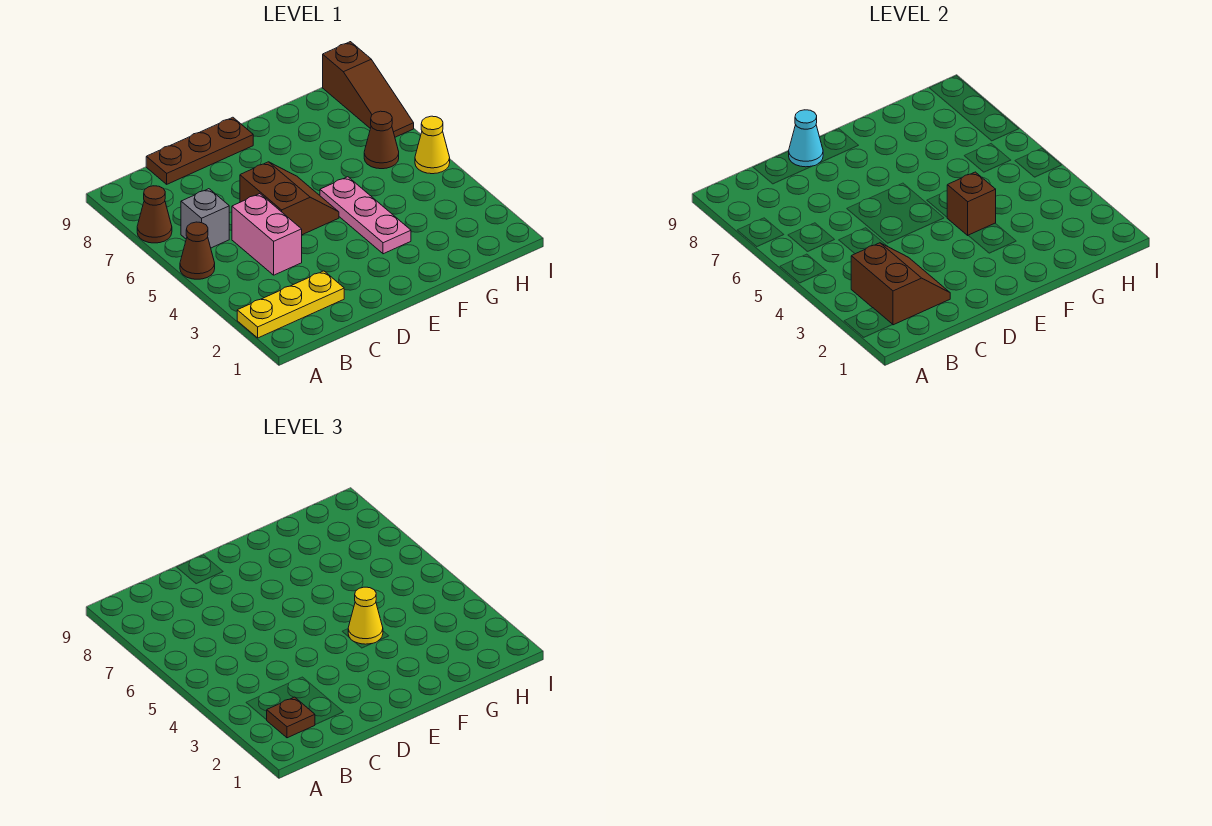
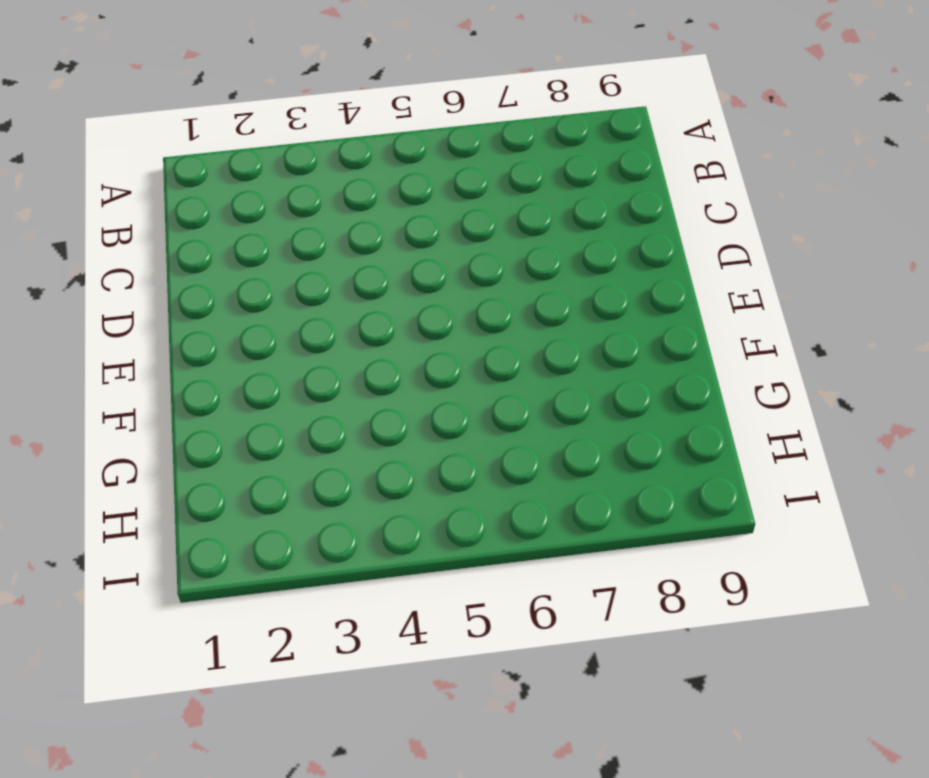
none -> yellow plate A2:C2 level 1
none -> brown cone A5 level 1
none -> brown cone A7 level 1

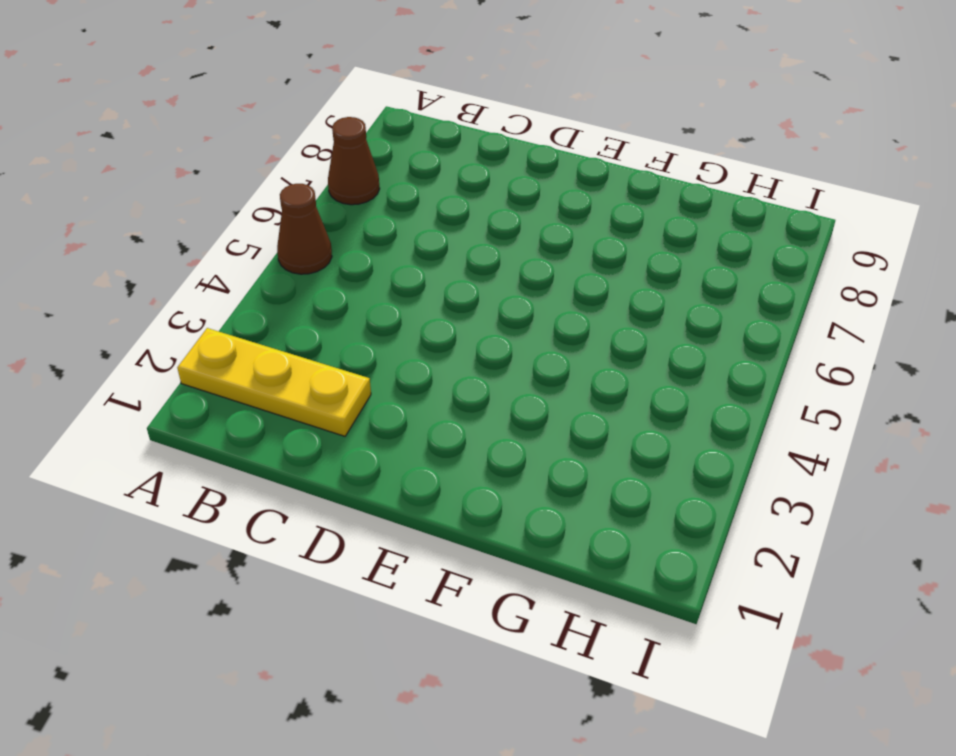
none -> grey brick B6 level 1
none -> pink brick C4:C5 level 1
none -> brown plate C9:E9 level 1

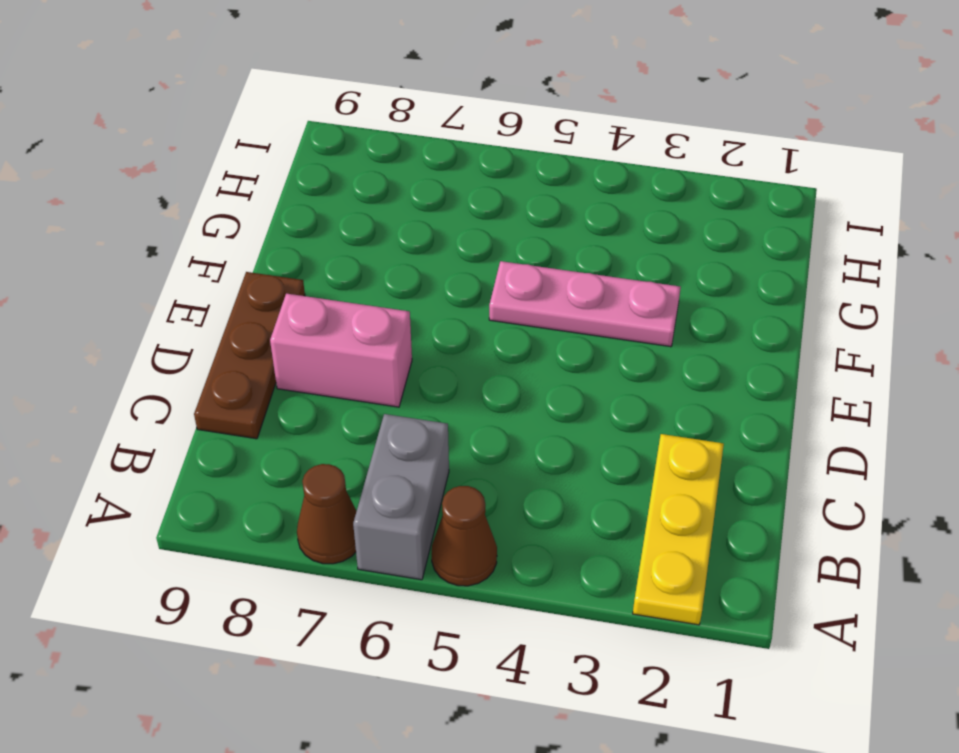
grey brick A6:B6 level 1 -> grey brick B6 level 1
pink brick D7:D8 level 1 -> pink brick C4:C5 level 1
none -> brown slope D5:E6 level 1 top D
none -> brown cone H6 level 1
none -> yellow cone I5 level 1

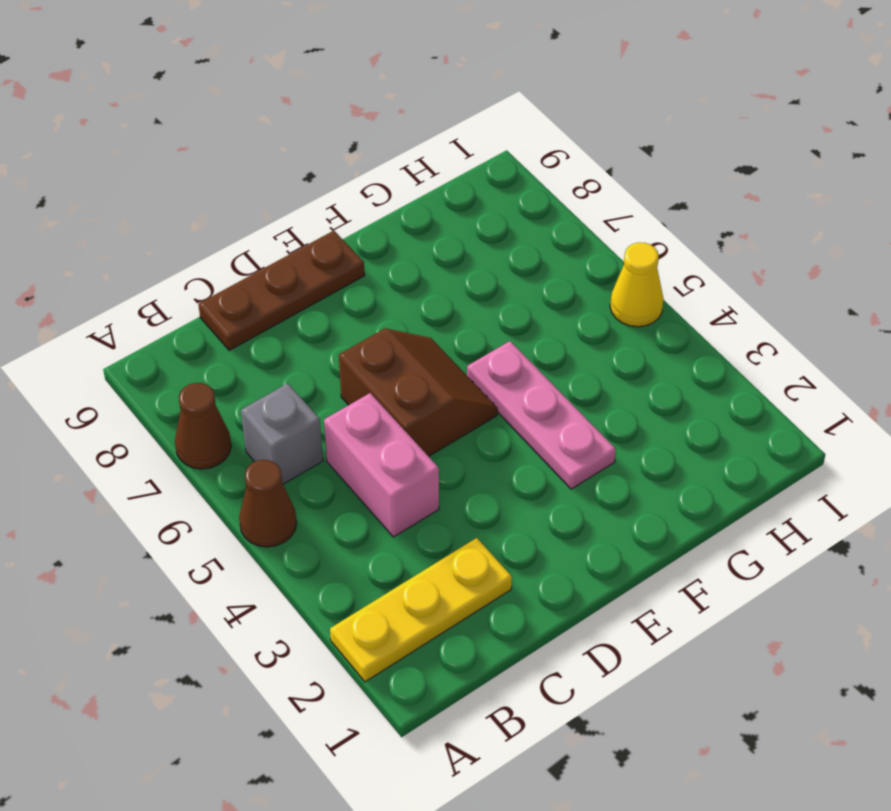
none -> brown cone H6 level 1
none -> brown slope I7:I9 level 1 top 9
none -> brown slope B2:C3 level 2 top B

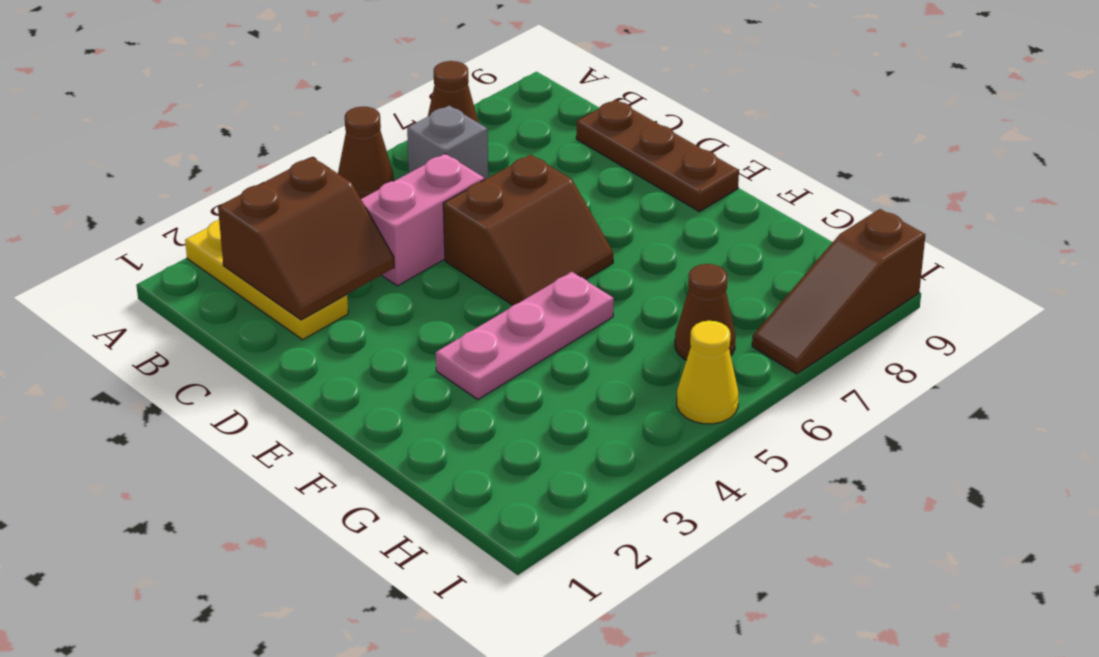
none -> cyan cone D9 level 2
none -> brown brick F4 level 2
none -> brown plate B2 level 3

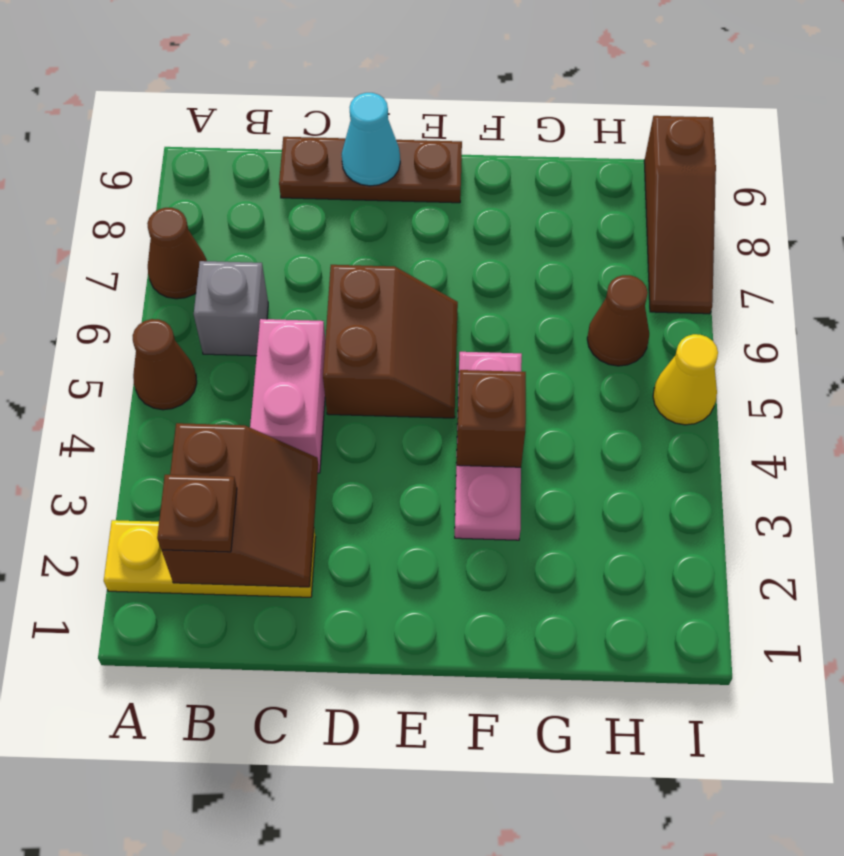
none -> yellow cone F4 level 3

